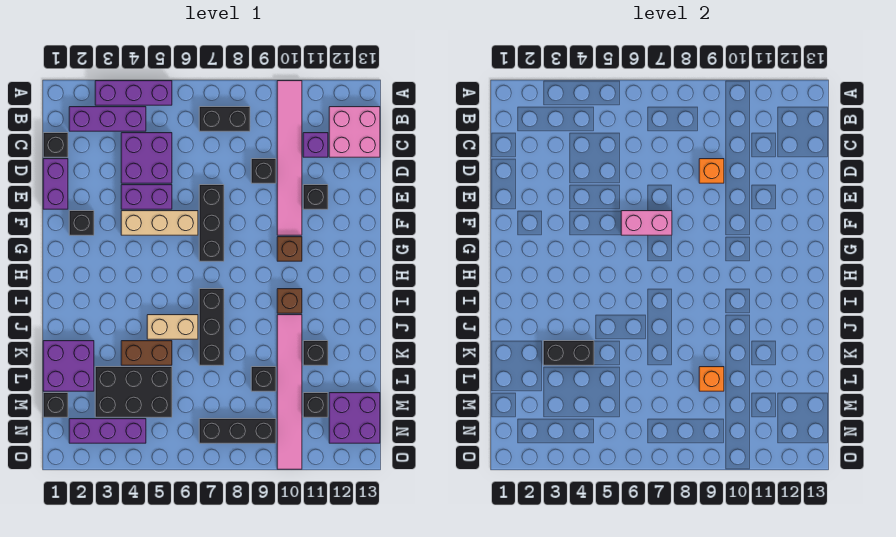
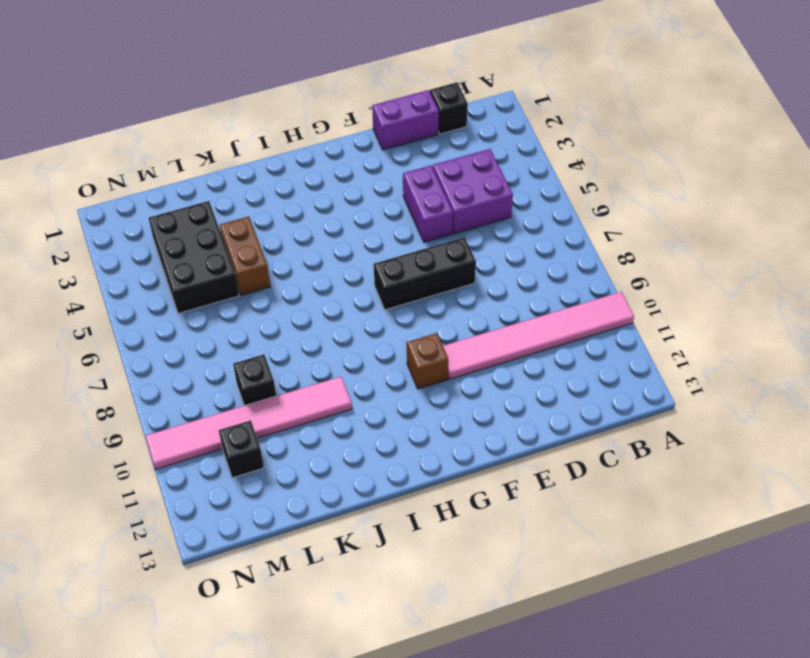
none -> purple brick A3:A5 level 1
none -> purple brick B2:B4 level 1
none -> black brick B7:B8 level 1
none -> pink brick B12:C13 level 1

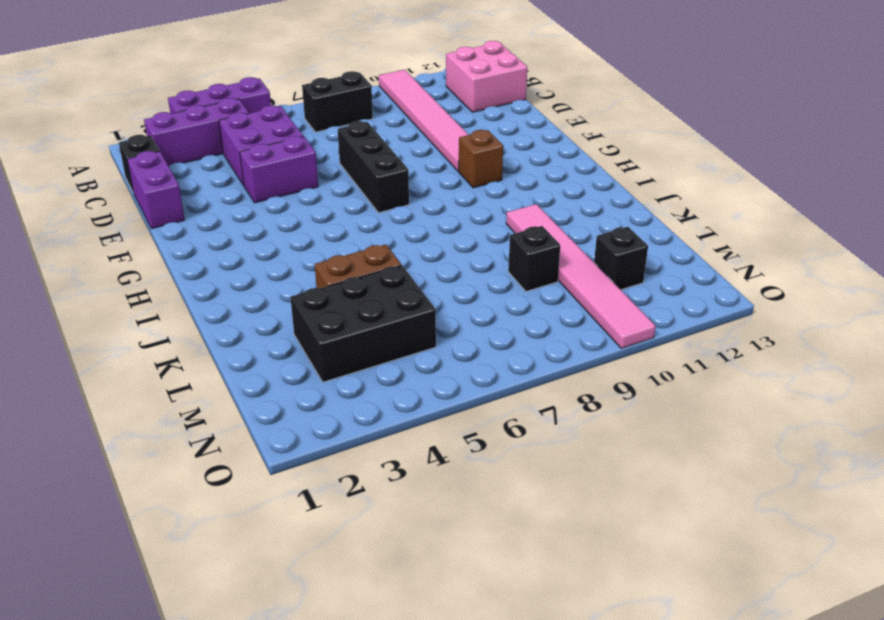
none -> purple brick C11 level 1
none -> black brick D9 level 1
none -> black brick E11 level 1
none -> black brick F2 level 1

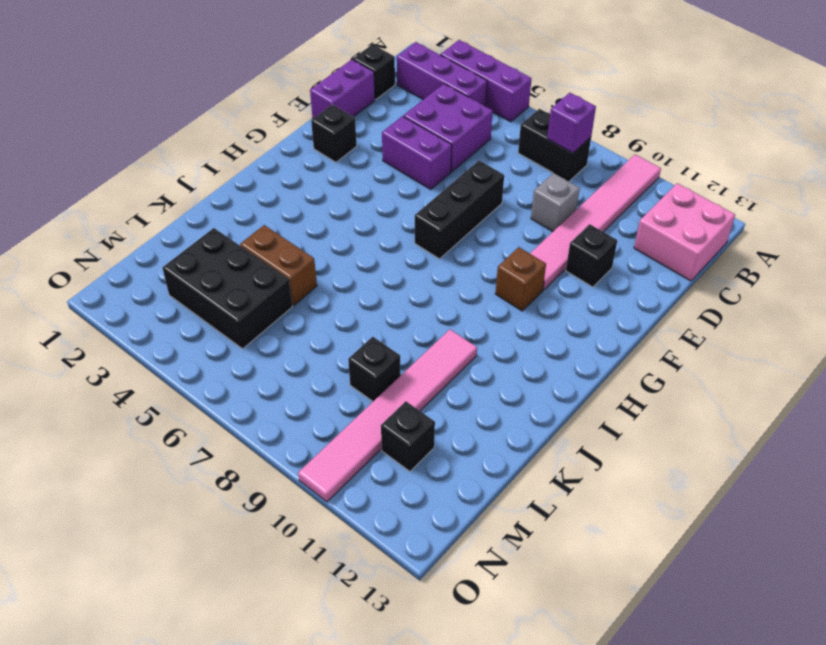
purple brick B8 level 2 -> purple brick C11 level 1
grey brick D9 level 1 -> black brick D9 level 1
none -> tan brick F4:F6 level 1
none -> black brick I7:K7 level 1
none -> brown brick I10 level 1
none -> tan brick J5:J6 level 1

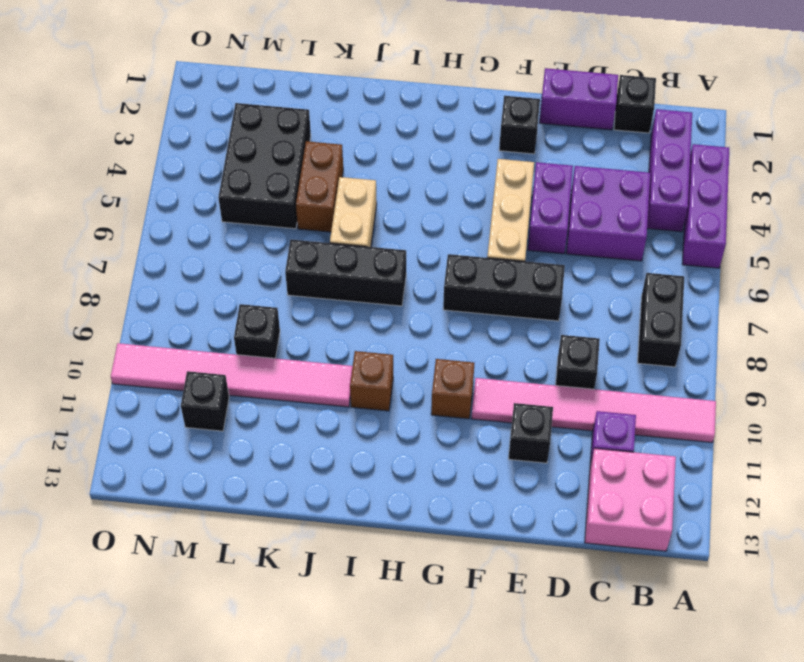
none -> purple brick K1:L2 level 1
none -> black brick K11 level 1
none -> black brick M1 level 1
none -> purple brick M12:N13 level 1

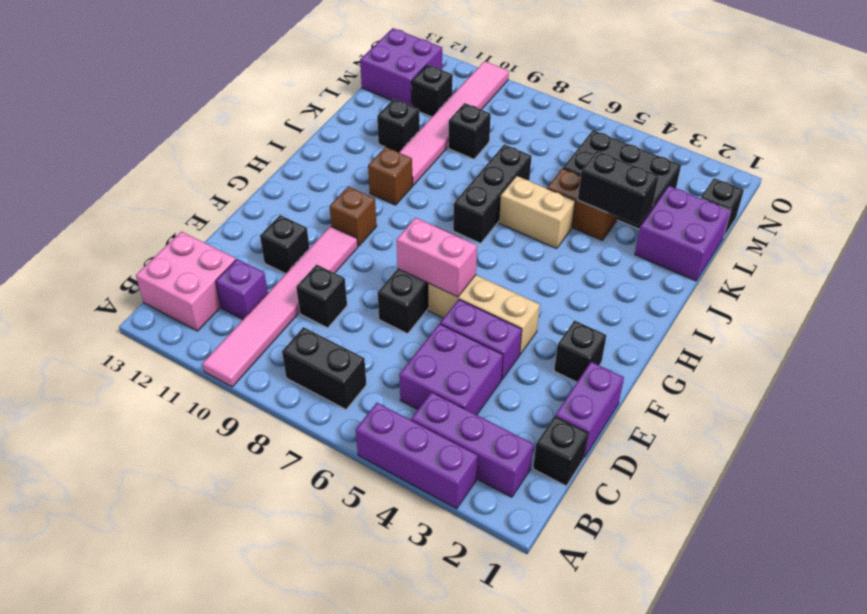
none -> purple brick N2:N4 level 1
none -> black brick N7:N9 level 1
none -> orange brick D9 level 2
none -> orange brick L9 level 2

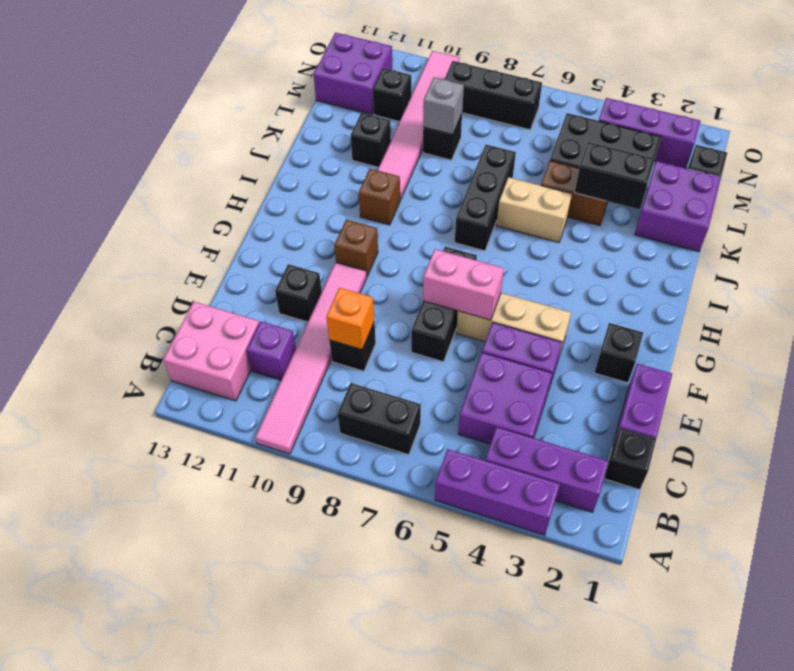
grey brick L9 level 2 -> orange brick L9 level 2

